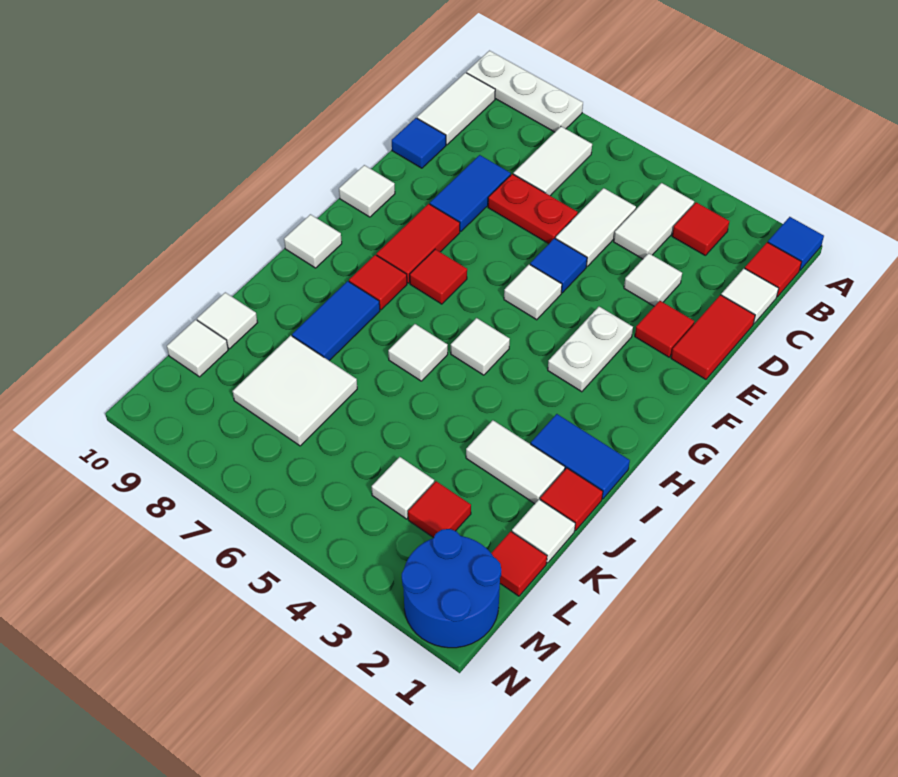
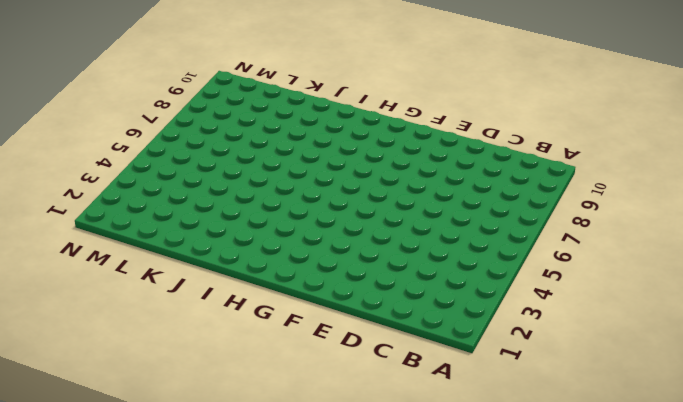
none -> blue tile A1 level 1
none -> white plate A8:A10 level 1
none -> red tile B1 level 1
none -> red tile B3 level 1

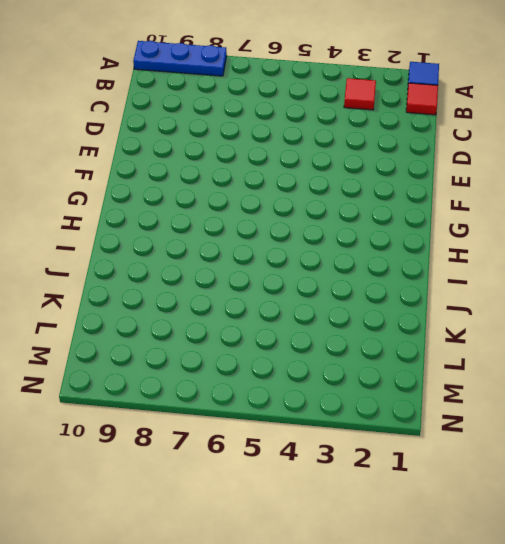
blue plate A8:A10 level 1 -> white plate A8:A10 level 1
none -> white tile B4:C4 level 1
none -> white tile B7:C7 level 1
none -> white tile B10:C10 level 1
none -> white tile C1 level 1

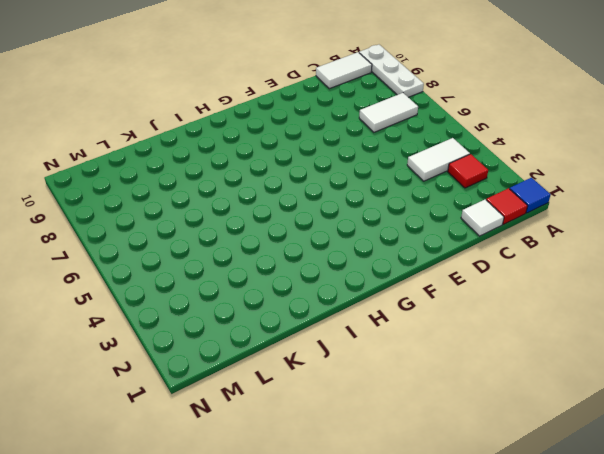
none -> white tile C5:D5 level 1
none -> red tile D1:E1 level 1
none -> white tile D3 level 1
none -> red plate D6:D7 level 1

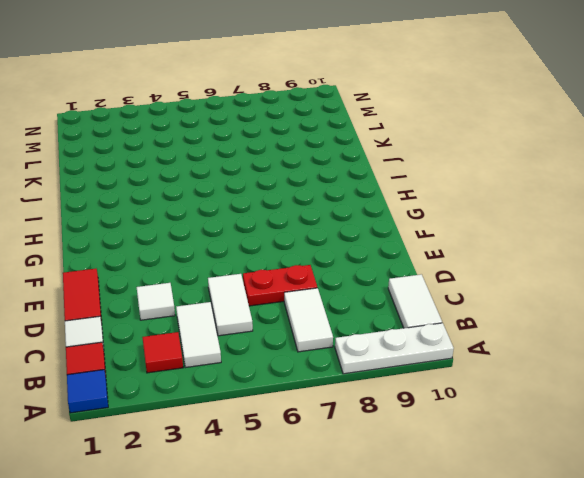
none -> blue tile D8:E8 level 1
none -> blue tile D10 level 1
none -> red tile E2 level 1
none -> blue tile E5 level 1

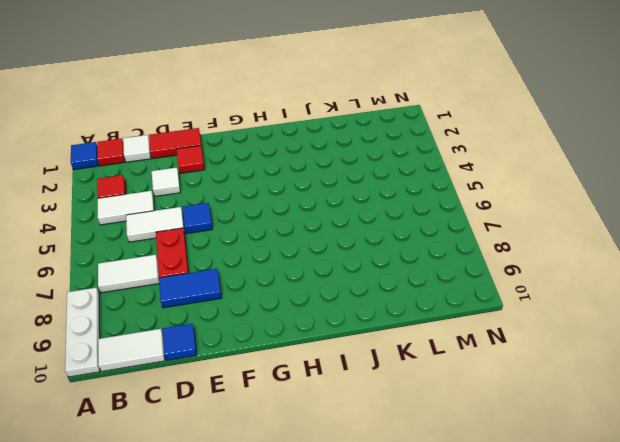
none -> white plate F3:G3 level 1
none -> white tile F5 level 1
none -> red tile F8:G8 level 1
none -> white tile F10 level 1

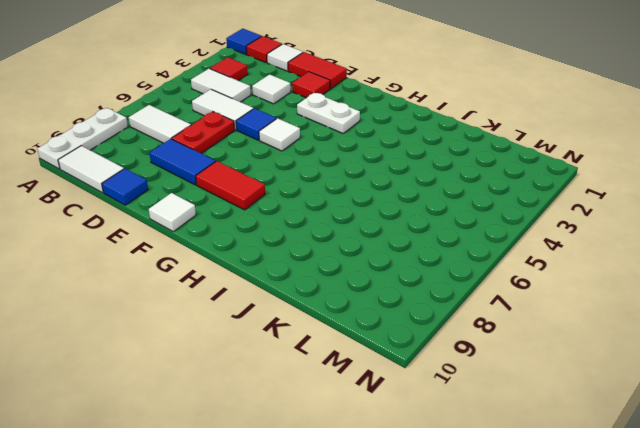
none -> red tile G7 level 1
none -> white tile H5 level 1
none -> red tile H8 level 1
none -> white tile H10 level 1

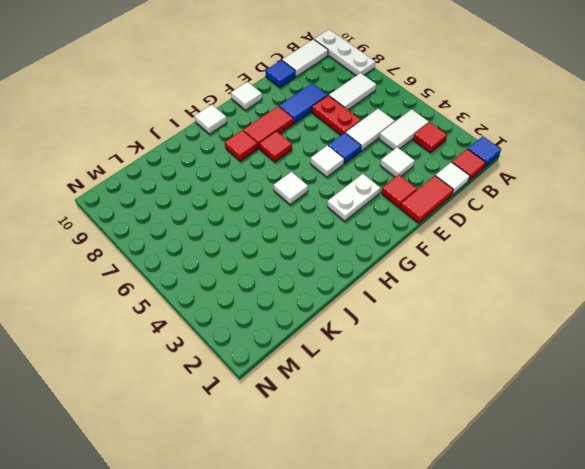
none -> blue tile I1:I2 level 1
none -> white tile I6 level 1
none -> blue tile I8:J8 level 1
none -> red tile J1 level 1

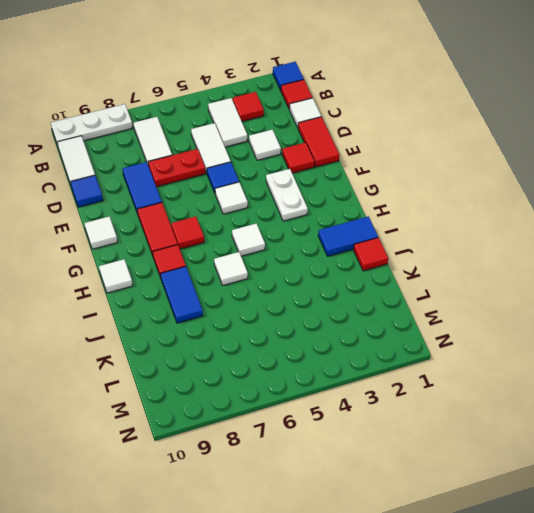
none -> white tile J2:J3 level 1
none -> white tile K1 level 1
none -> white tile K7:L8 level 1
none -> white tile K10 level 1

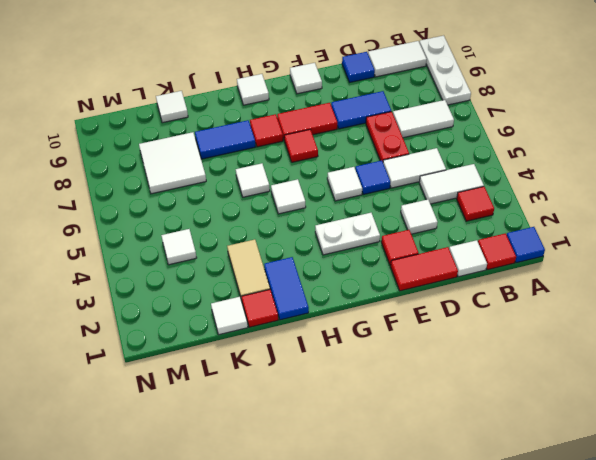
tan tile J2:J3 level 1 -> white tile J2:J3 level 1
none -> red tile L1 level 1
none -> red tile L3 level 1
none -> white tile L10 level 1
none -> blue round brick M1:N2 level 1

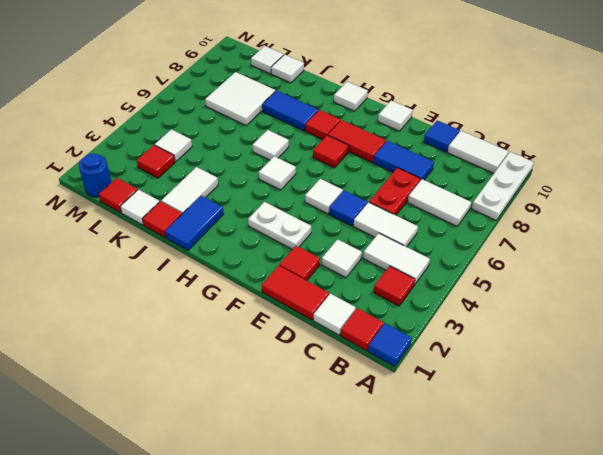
blue round brick M1 level 1 -> blue round brick M1:N2 level 1

